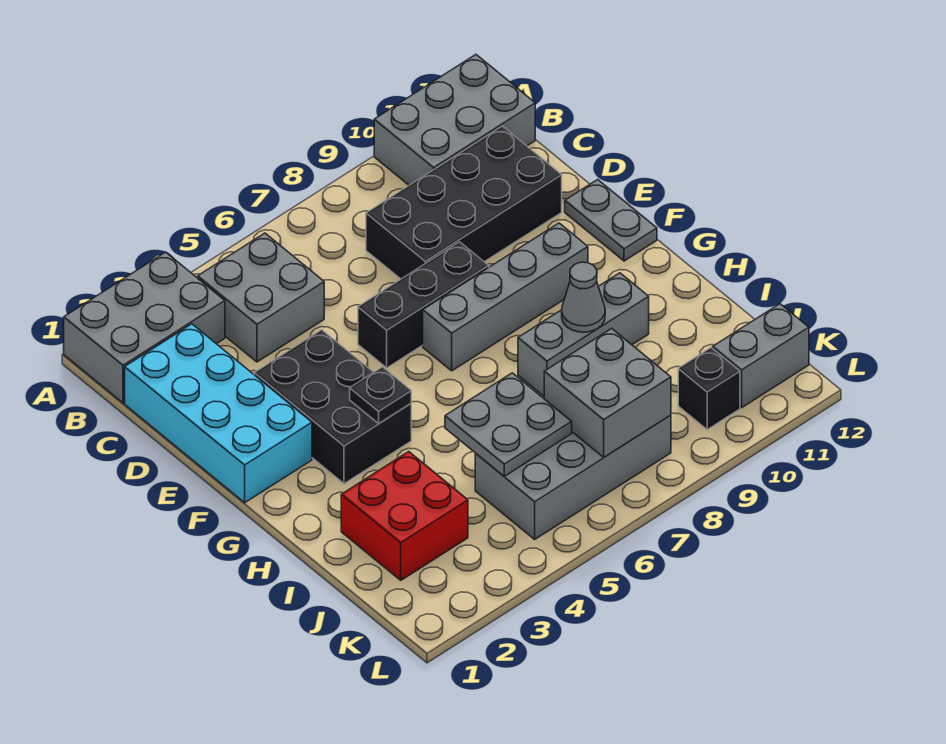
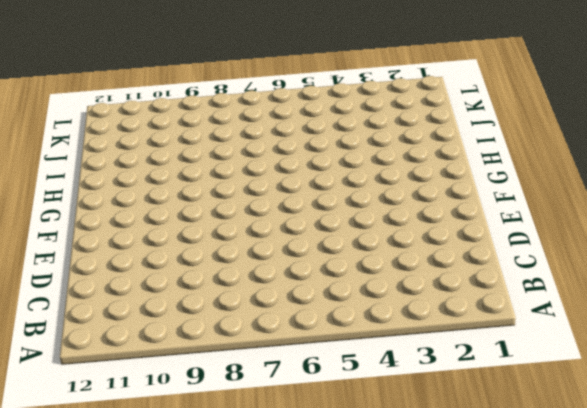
none -> grey brick A1:B3 level 1
none -> grey brick A10:B12 level 1
none -> grey brick B4:C5 level 1

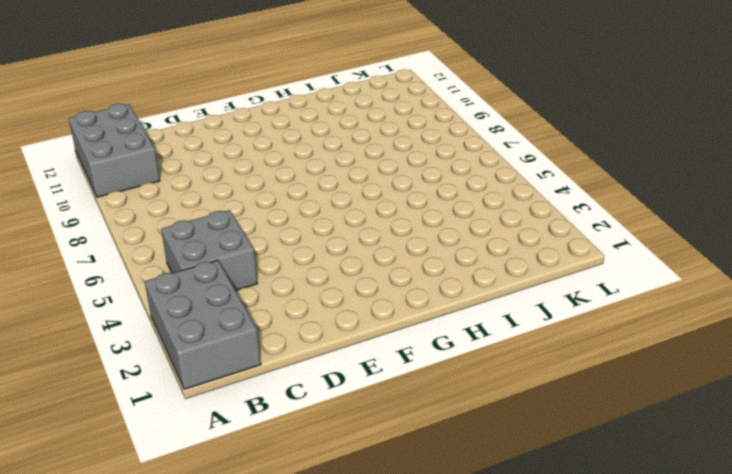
none -> cyan brick C1:F2 level 1
none -> black brick C8:D11 level 1
none -> black brick E3:G4 level 1

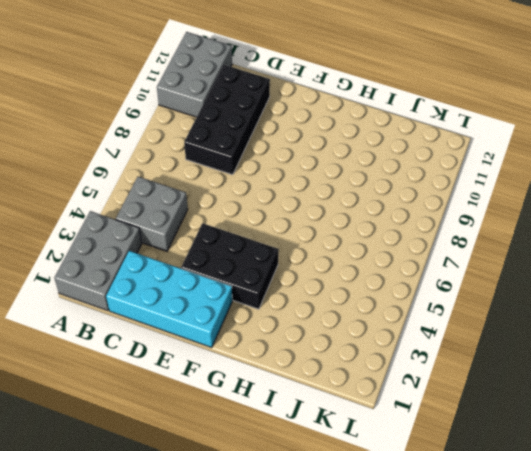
none -> black brick E6:E8 level 1
none -> grey plate E12:F12 level 1
none -> grey brick F7:F10 level 1

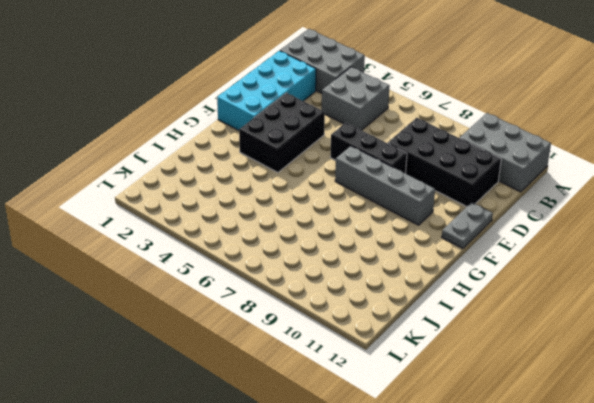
none -> grey brick H8:H10 level 1
none -> red brick I2:J3 level 1
none -> grey brick J5:K8 level 1

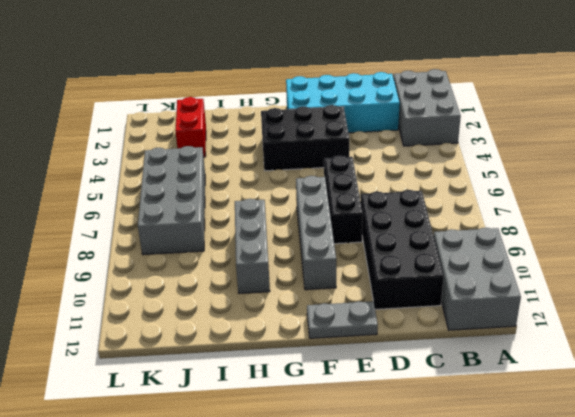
red brick J2:J3 level 1 -> red brick I2:J3 level 1
none -> grey brick B4:C5 level 1
none -> black brick K10 level 1
none -> grey brick K11:K12 level 1

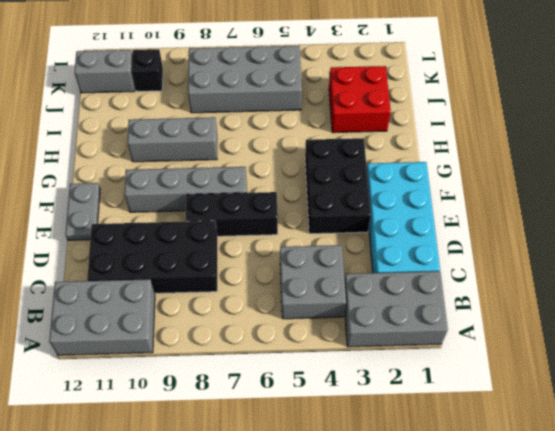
none -> black plate G4 level 2
none -> grey cone H9 level 2
none -> grey plate I5:J6 level 2

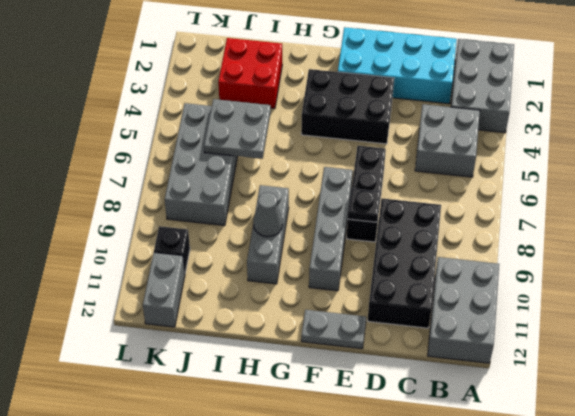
black plate E8 level 2 -> black plate G4 level 2
none -> grey brick J7:K8 level 2

